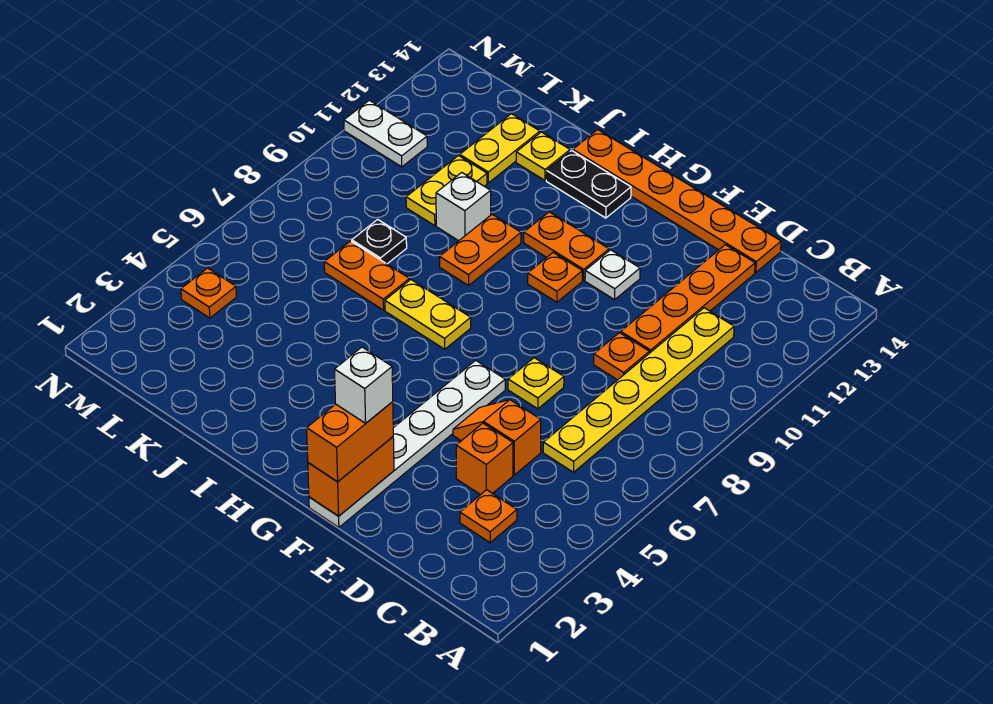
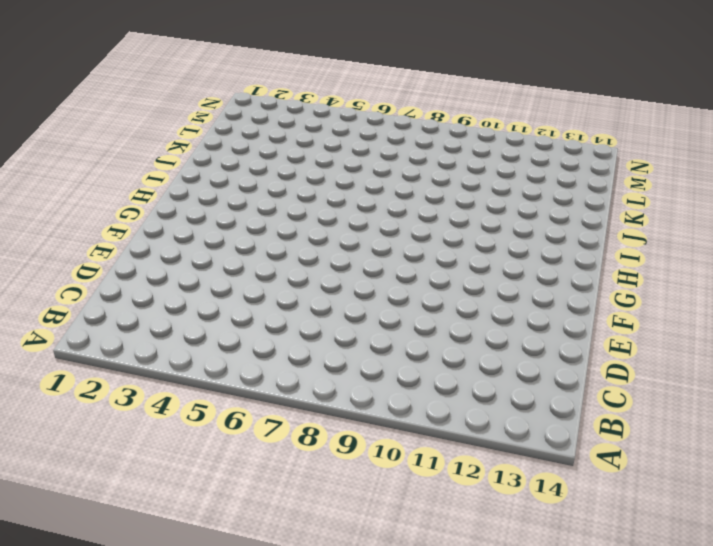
none -> orange plate C3 level 1
none -> yellow plate C6:C11 level 1
none -> orange brick D4 level 1

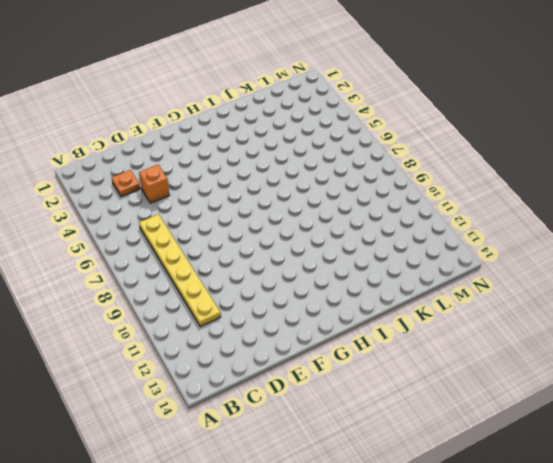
none -> orange slope D5:E5 level 1 top D
none -> orange plate D9 level 1
none -> orange plate D10:D13 level 1

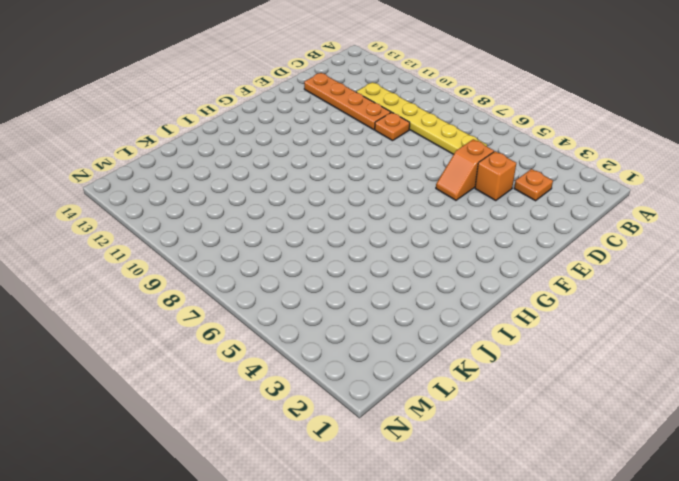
none -> orange plate D14:I14 level 1
none -> yellow plate E7 level 1
none -> white plate F1:F6 level 1

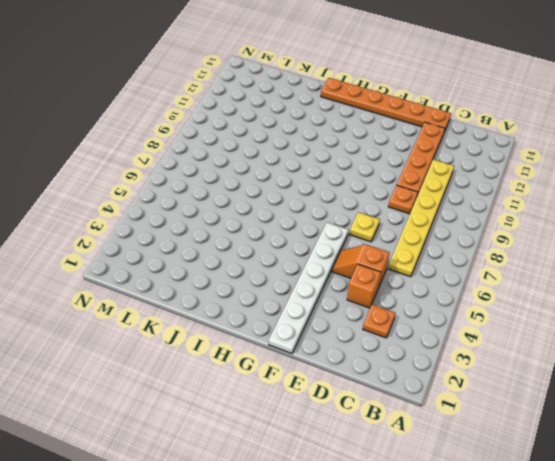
none -> white plate F11 level 1
none -> orange plate G10 level 1
none -> orange plate G11:H11 level 1

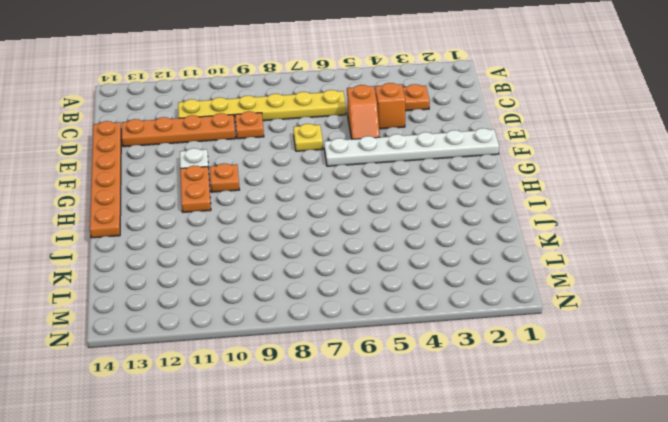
none -> yellow plate H7:I7 level 1
none -> black plate H13:I13 level 1
none -> orange plate I9:I10 level 1

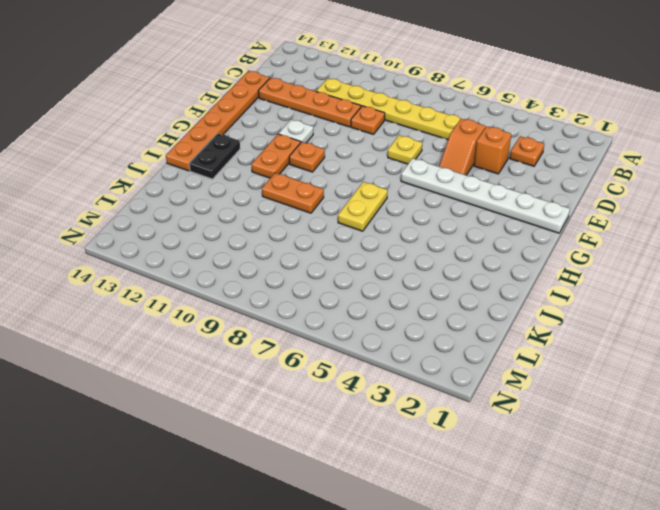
none -> orange plate J7:K7 level 1
none -> white brick J10 level 1
none -> yellow plate J13 level 1

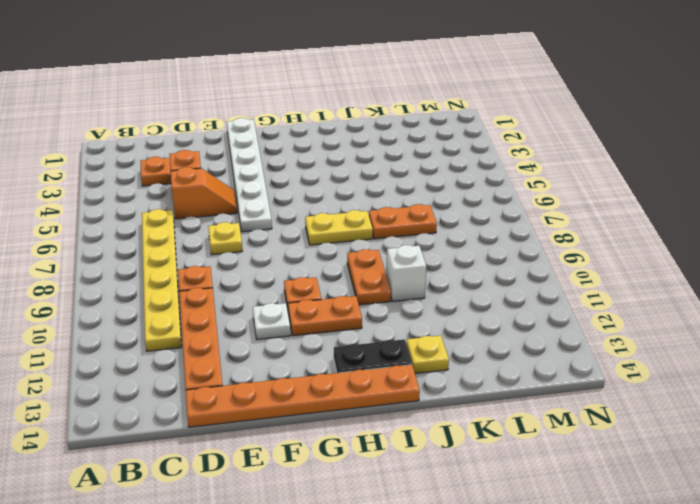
none -> black plate K8 level 1
none -> yellow plate K10:K11 level 1
none -> yellow plate K12:K13 level 1

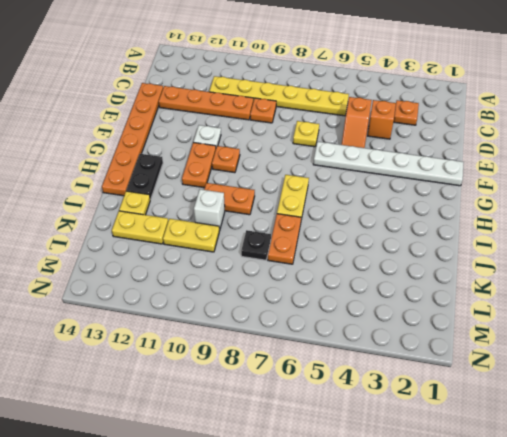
none -> orange plate M4 level 1
none -> white plate M11:N11 level 1
none -> orange brick F1:F2 level 2

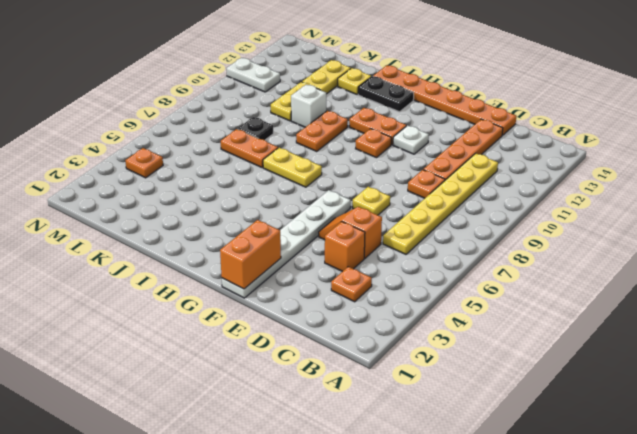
none -> orange brick F1:F2 level 3
none -> white brick F2 level 4

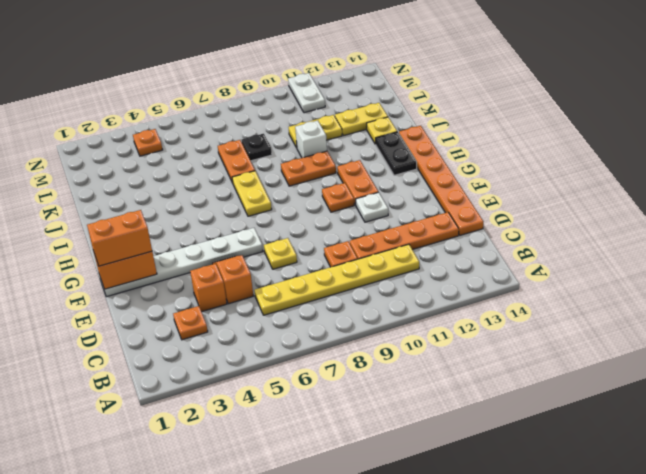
none -> white brick F2 level 4

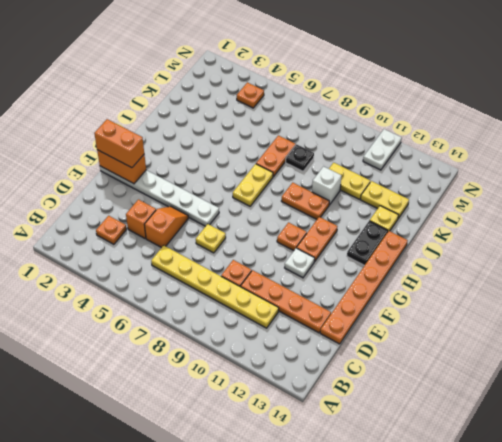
none -> white brick F2 level 4

